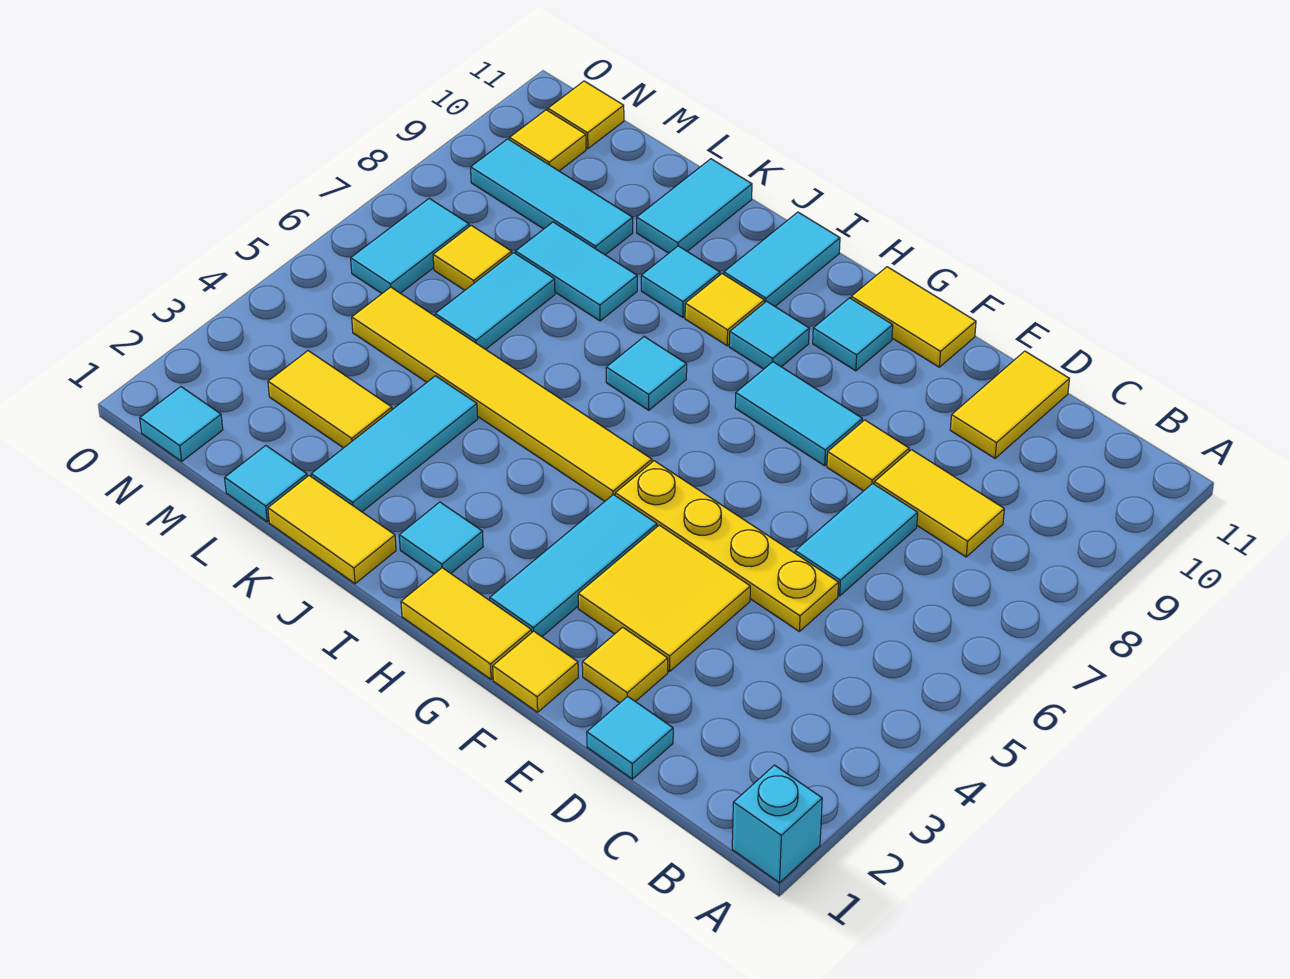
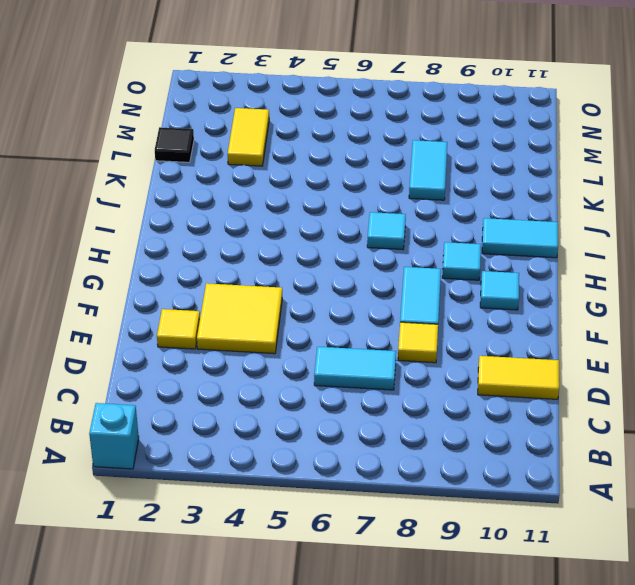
black tile L1 level 1 -> cyan tile L1 level 1
none -> yellow tile C8:D8 level 1
none -> cyan tile D1 level 1
none -> yellow plate D5:G5 level 1
none -> yellow tile F1 level 1

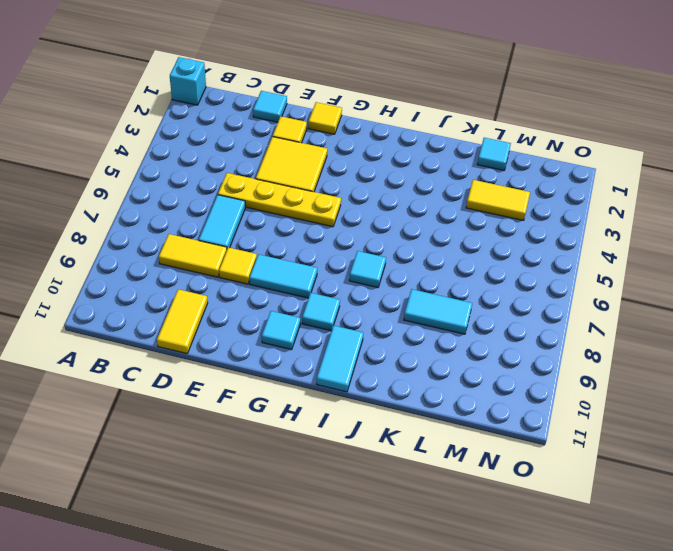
none -> yellow tile F11:G11 level 1
none -> yellow tile G1:H1 level 1
none -> cyan tile G2:G4 level 1
none -> yellow tile H5:M5 level 1

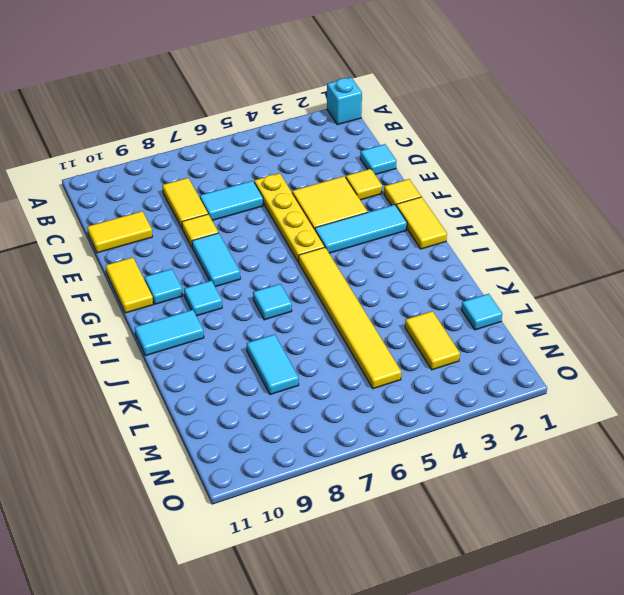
none -> cyan tile I2 level 1
none -> yellow tile I9 level 1
none -> yellow tile J1:K1 level 1
none -> cyan tile J9 level 1

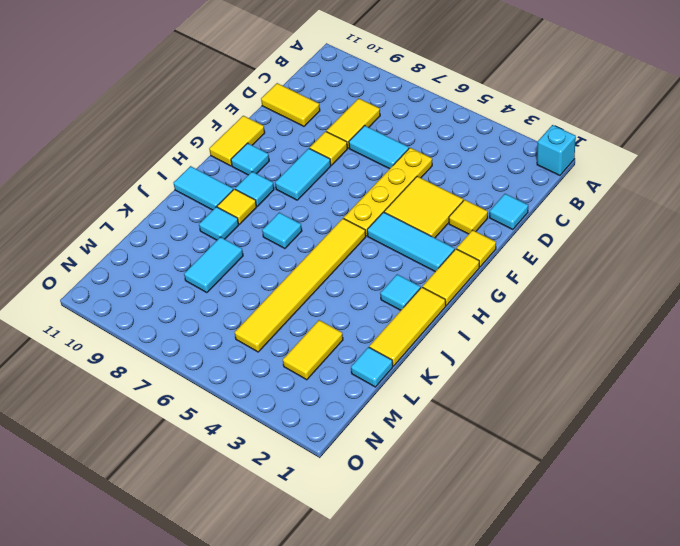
yellow tile I1:K1 level 1 -> yellow tile J1:K1 level 1
none -> cyan tile K2:K4 level 1
none -> cyan tile K10:K11 level 1
none -> cyan tile L6:L7 level 1
none -> cyan tile L9:N9 level 1

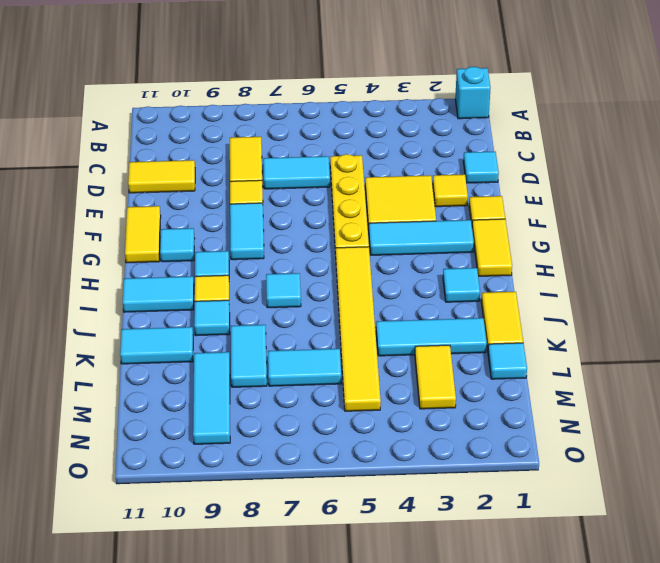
none -> yellow tile M7 level 1
none -> cyan tile N1 level 1
none -> cyan tile N6:N7 level 1
none -> yellow tile N10 level 1

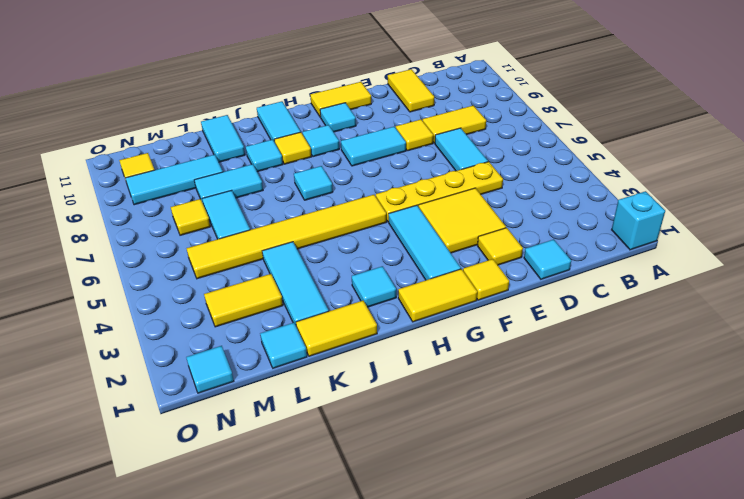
none -> cyan tile N6:N7 level 1
none -> yellow tile N11 level 1

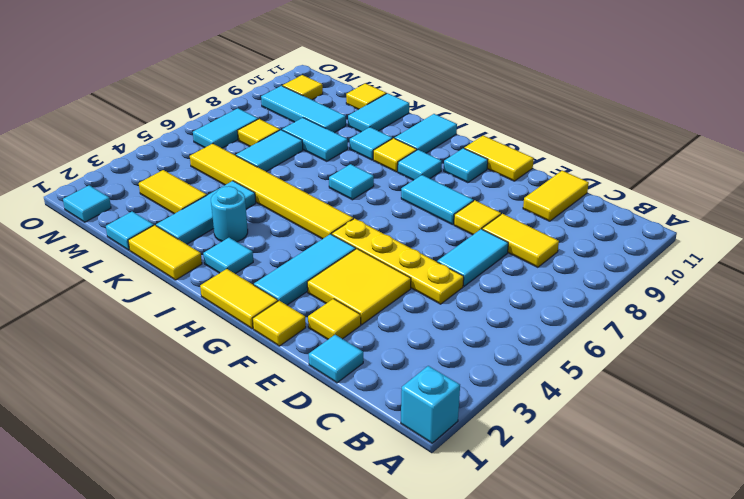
cyan round brick J3 level 1 -> none
yellow tile L11 level 1 -> yellow tile N11 level 1

